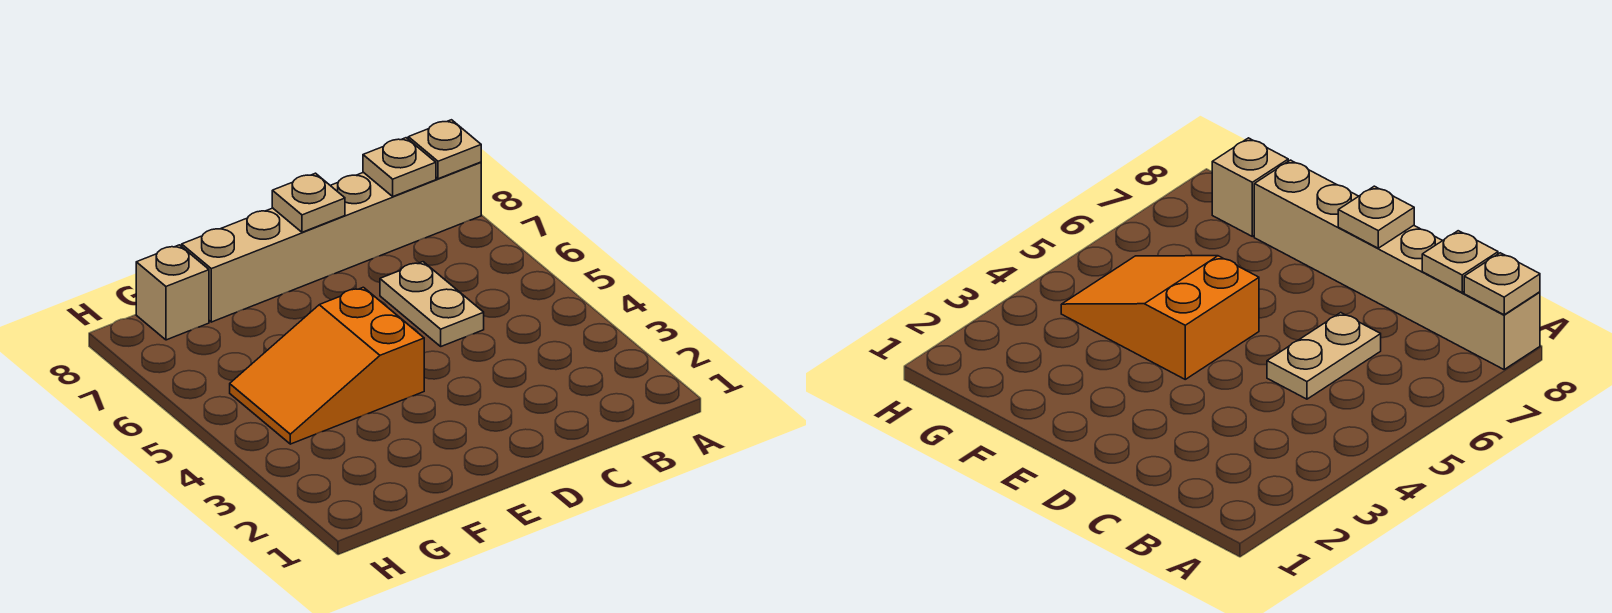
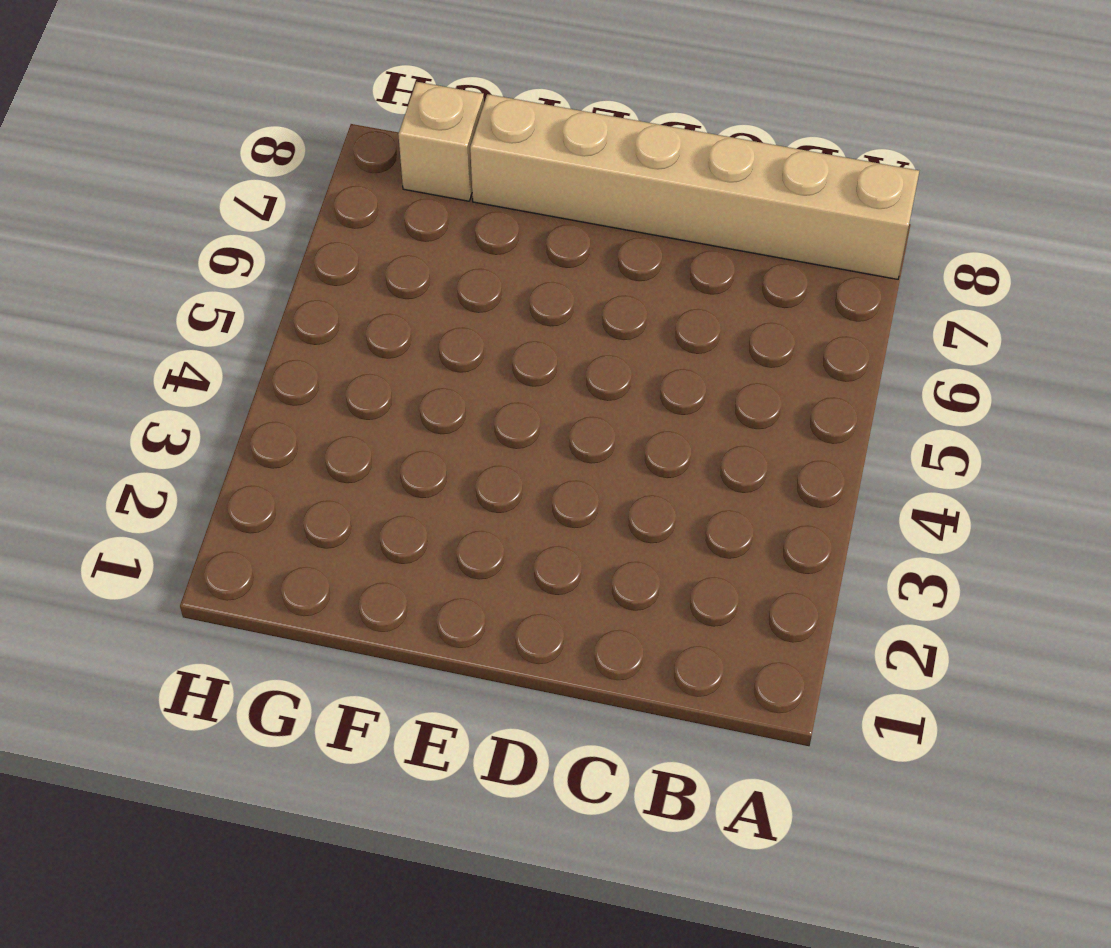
none -> tan plate C5:C6 level 1
none -> orange slope E4:G5 level 1 top E

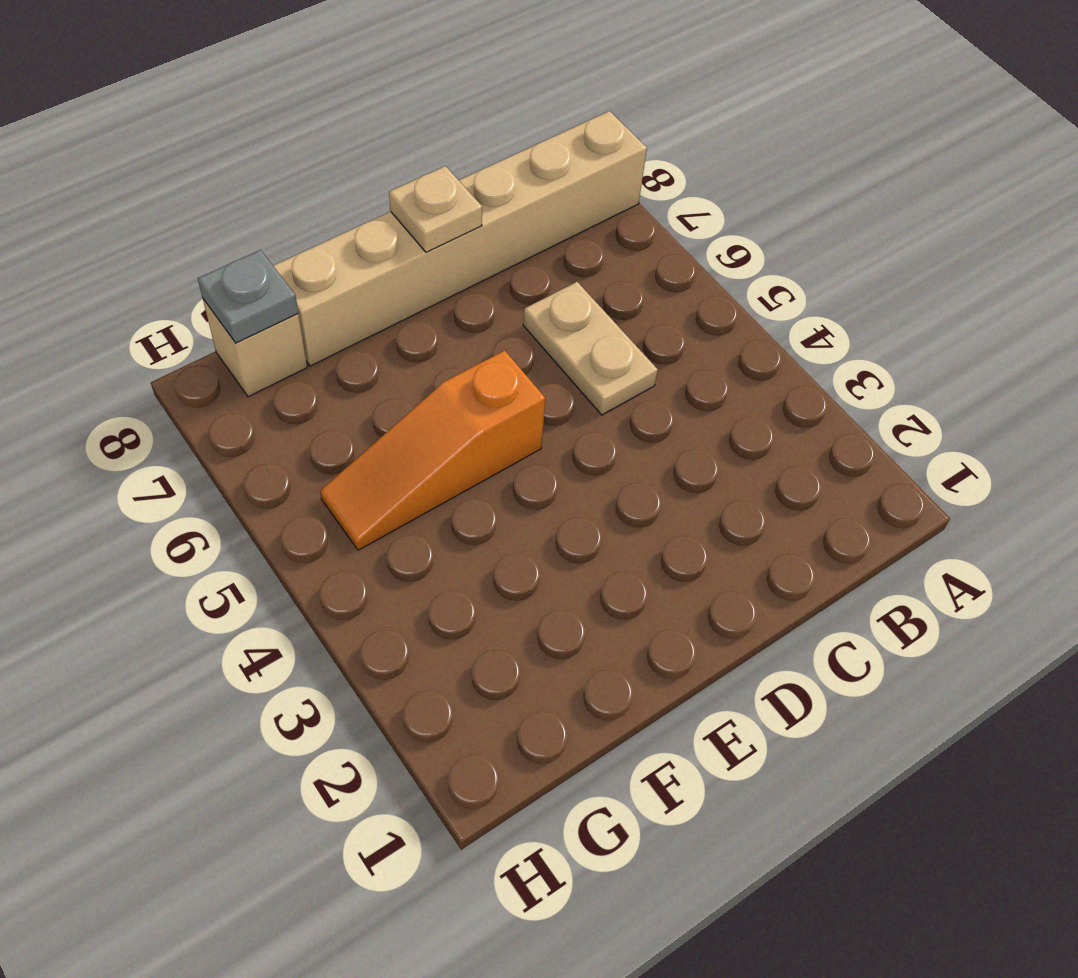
orange slope E5:G5 level 1 top E -> orange slope E4:G5 level 1 top E
grey plate G8 level 2 -> none
none -> tan plate A8 level 2
none -> tan plate B8 level 2

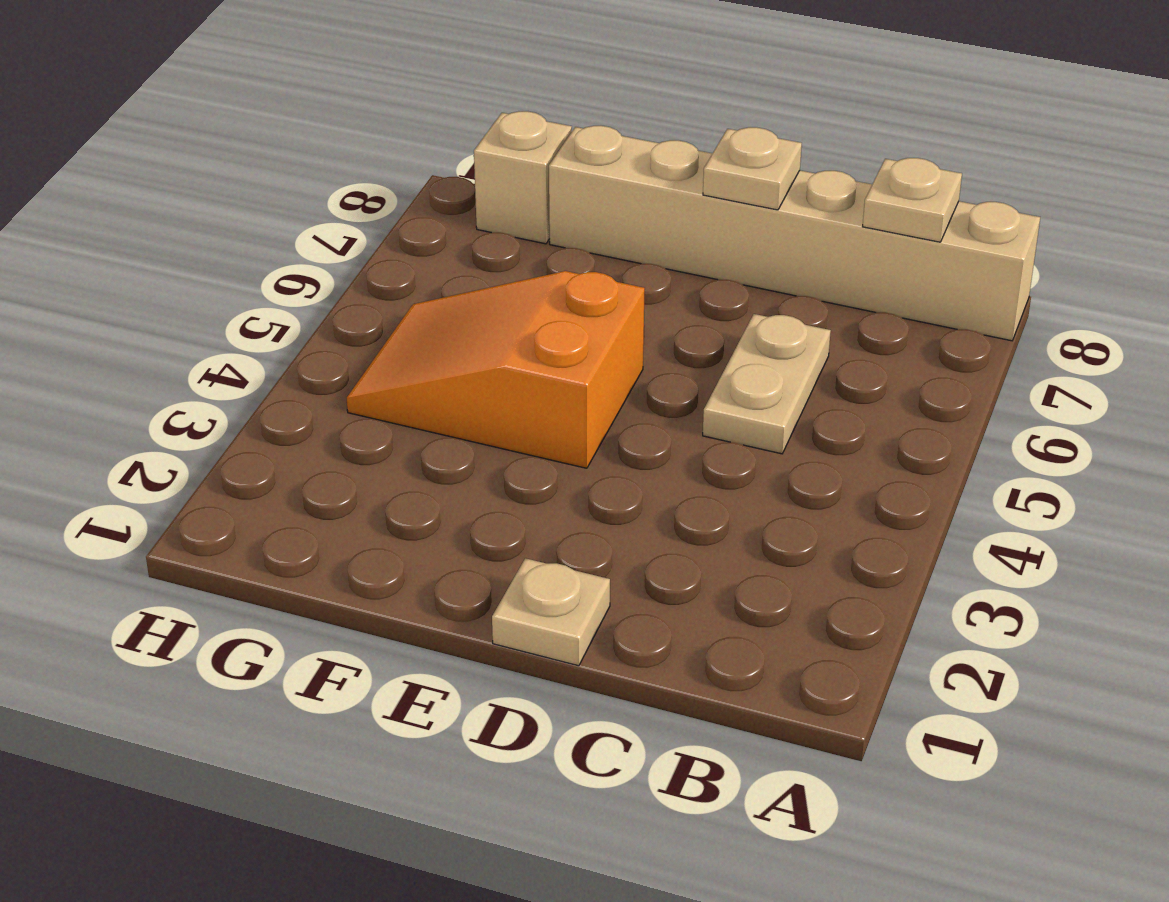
tan plate D1 level 1 -> tan plate A8 level 2

